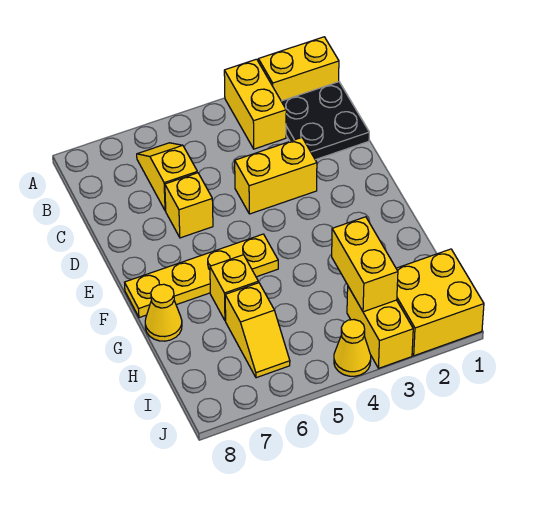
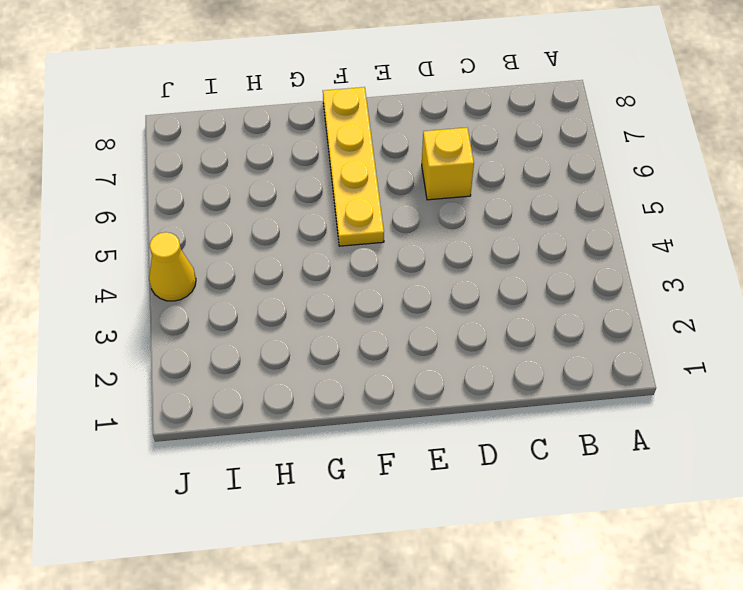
none -> yellow brick A1:A2 level 1
none -> yellow brick A3:B3 level 1
none -> black plate B1:C2 level 1

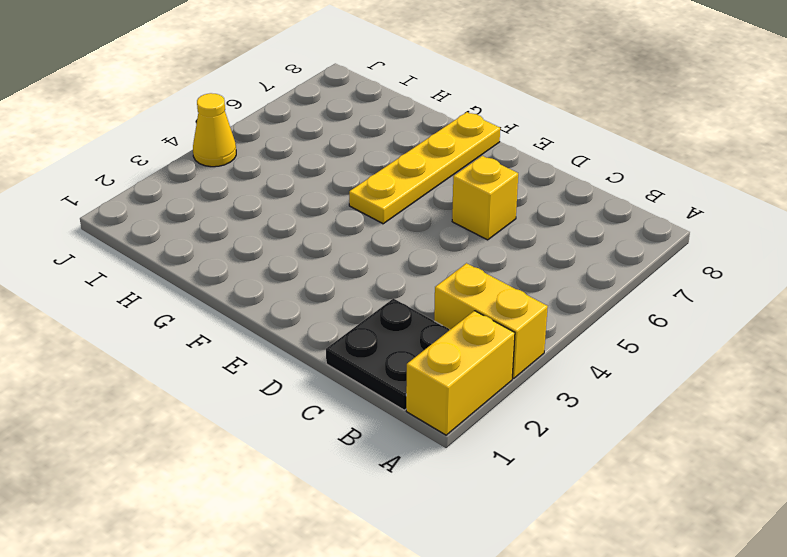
none -> yellow slope B6:C6 level 1 top C
none -> yellow brick D3:D4 level 1
none -> yellow brick G6 level 1

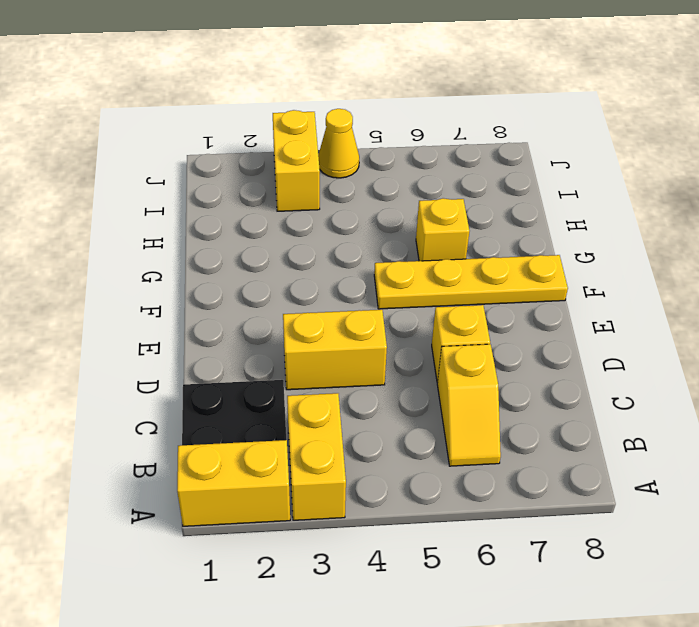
none -> yellow cone G8 level 1
none -> yellow slope H6:I6 level 1 top H
none -> yellow brick I1:J2 level 1

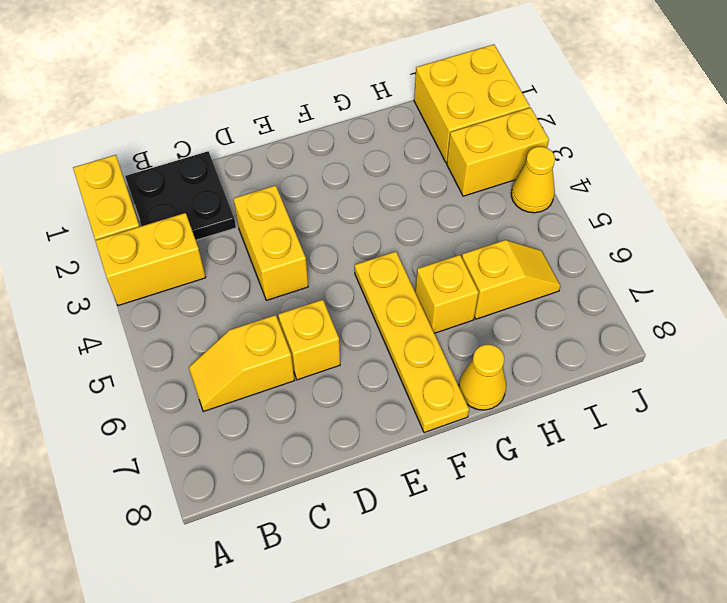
none -> yellow brick H3:I3 level 2

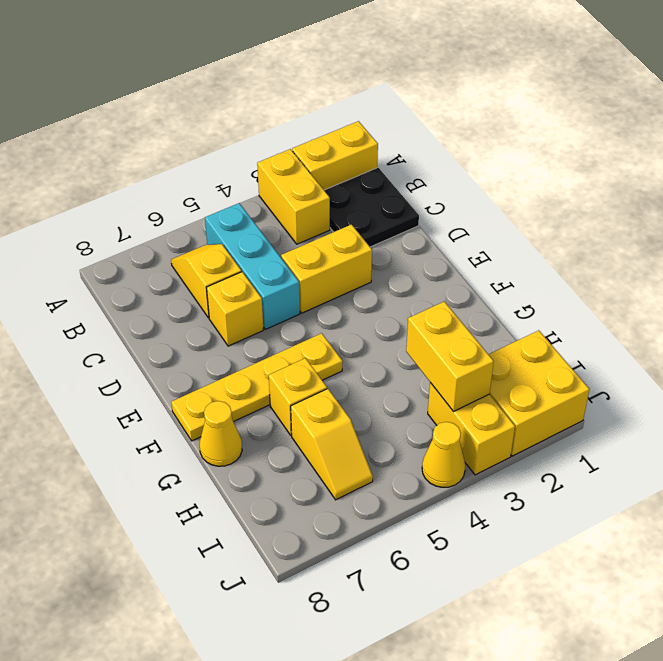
cyan brick B5:D5 level 1 -> none

